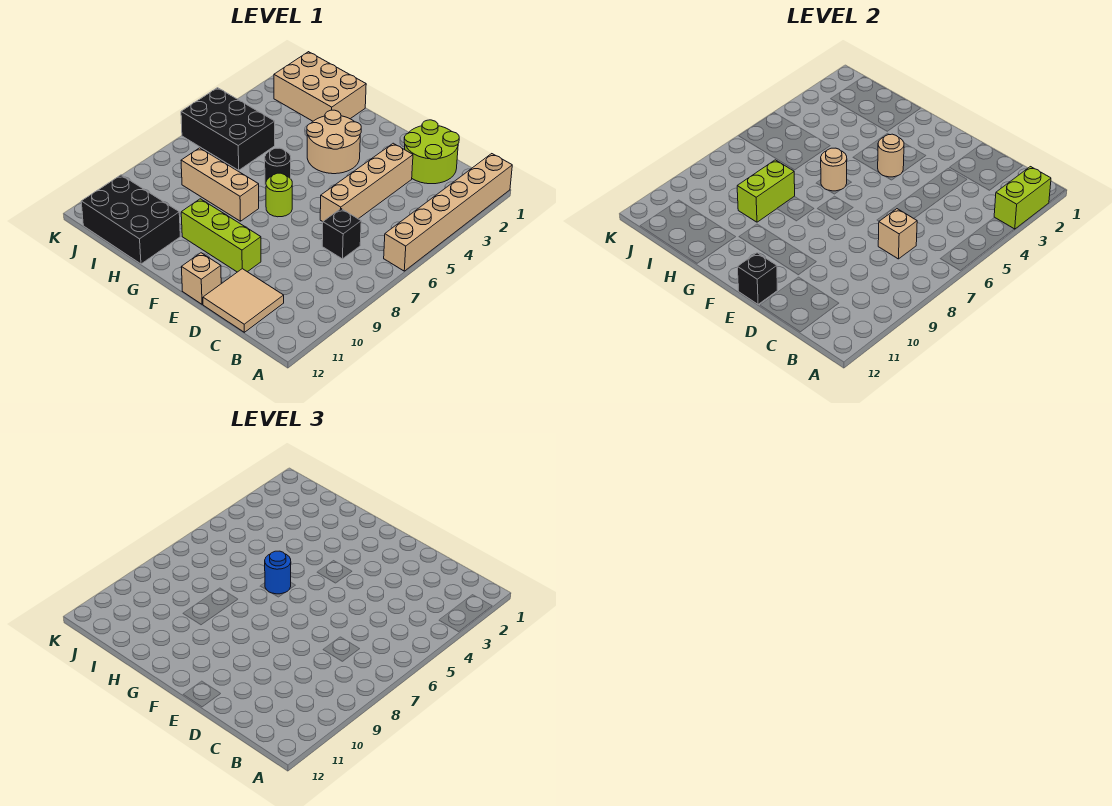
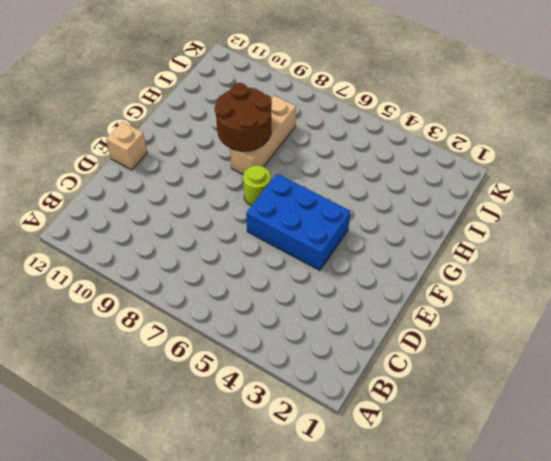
blue brick E4:F6 level 1 -> tan round brick F3:G4 level 1
brown round brick G8:H9 level 2 -> lime brick H8:H9 level 2
none -> tan brick A1:A6 level 1
none -> lime round brick C1:D2 level 1
none -> black brick C7 level 1

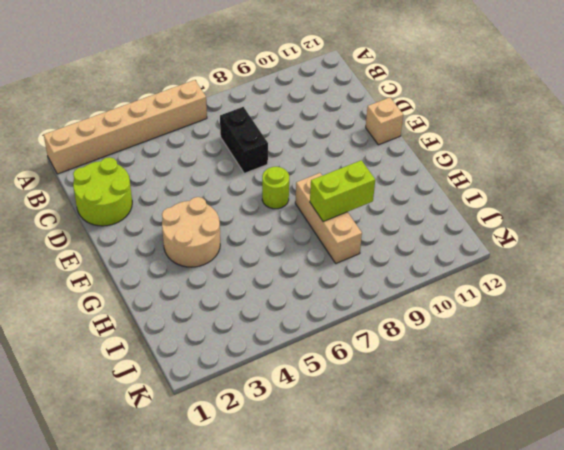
black brick C7:D7 level 1 -> black brick C7 level 1
none -> tan tile C11:D12 level 1
none -> tan brick D3:D6 level 1
none -> lime brick E10:G10 level 1

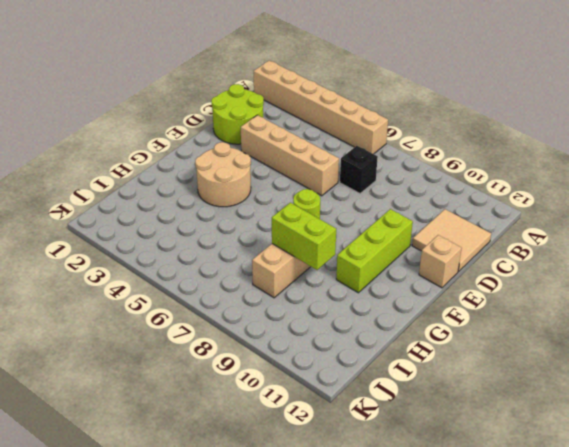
none -> black round brick G6 level 1
none -> tan brick H1:J2 level 1
none -> black brick H11:J12 level 1

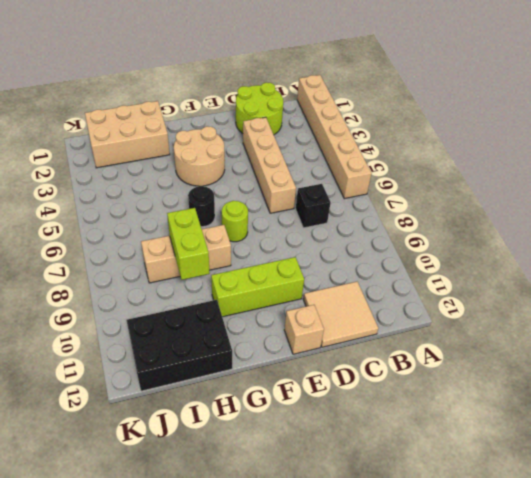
none -> black brick I5:K6 level 1
none -> lime brick A2:A3 level 2
none -> tan brick C7 level 2

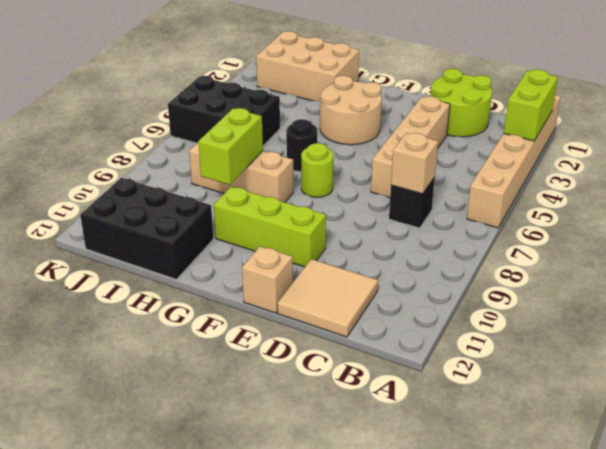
none -> black brick E12 level 2
none -> tan round brick F4 level 2
none -> tan round brick G6 level 2

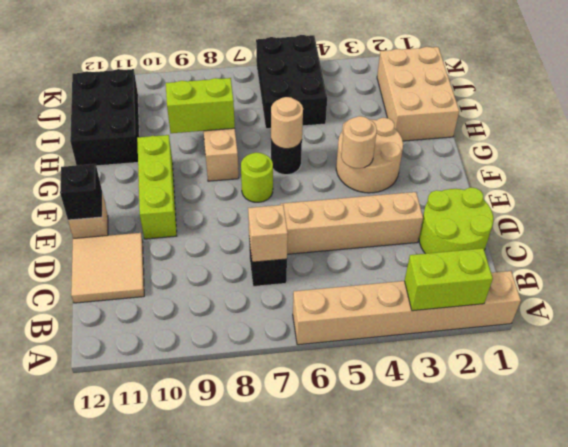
none -> blue round brick G6 level 3

